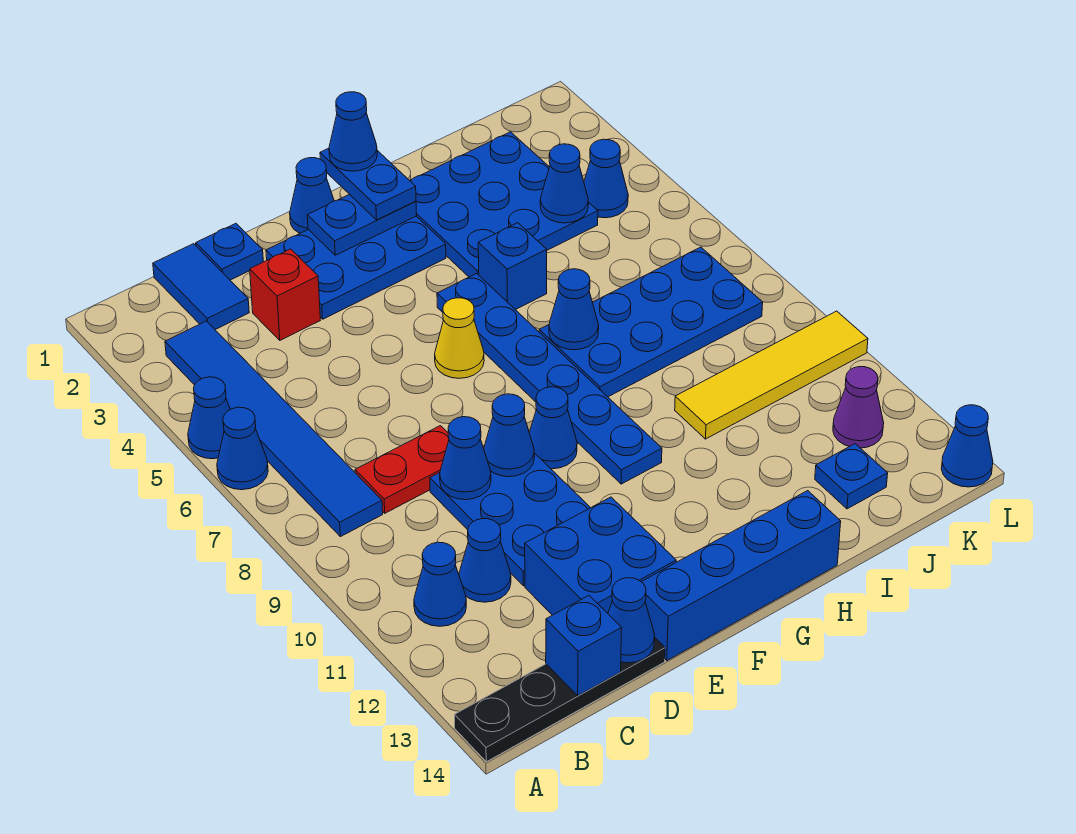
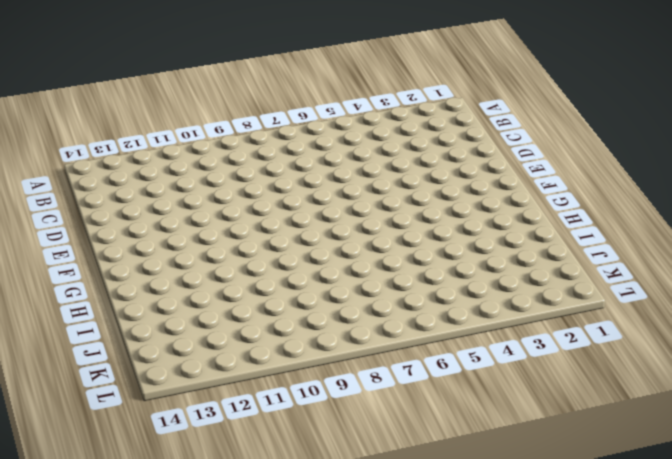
none -> blue cone A5 level 1
none -> blue cone A6 level 1
none -> black plate A14:D14 level 1
none -> blue tile B3:B8 level 1

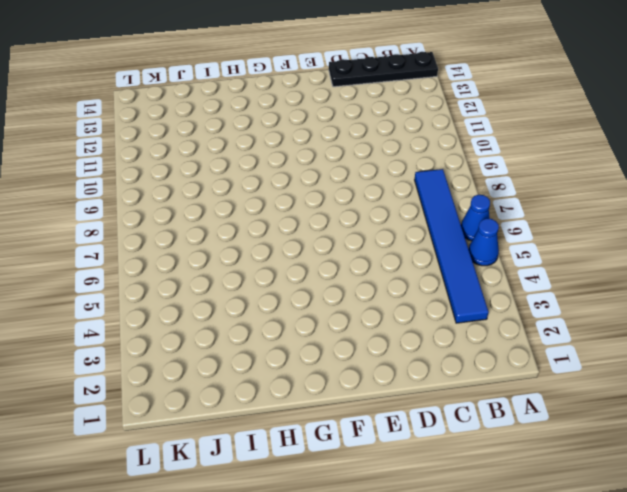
none -> blue cone B11 level 1
none -> blue tile C1:C2 level 1
none -> red plate C8:D8 level 1
none -> blue cone C11 level 1

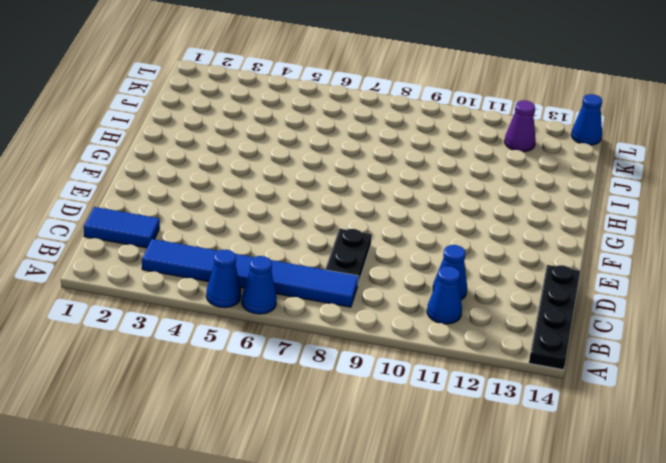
black plate C8:D8 level 1 -> red plate C8:D8 level 1
none -> blue plate D1 level 1
none -> red brick D3 level 1
none -> blue plate D9:E11 level 1
none -> blue brick D12:E13 level 1

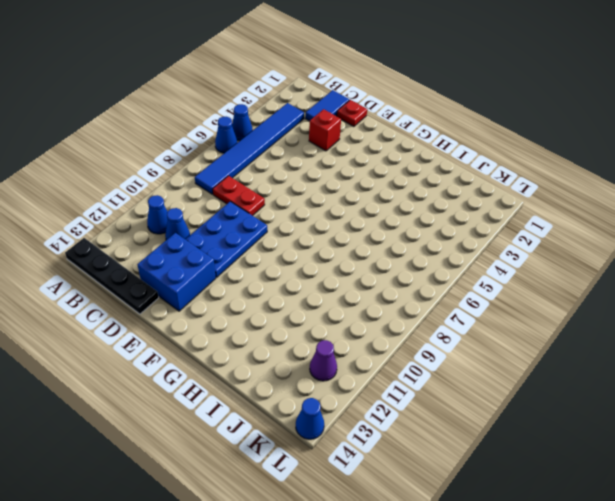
red plate D1 level 1 -> blue plate D1 level 1
none -> blue plate E2:G3 level 1
none -> blue brick E14:H14 level 1
none -> blue cone F1 level 1
none -> yellow cone F6 level 1

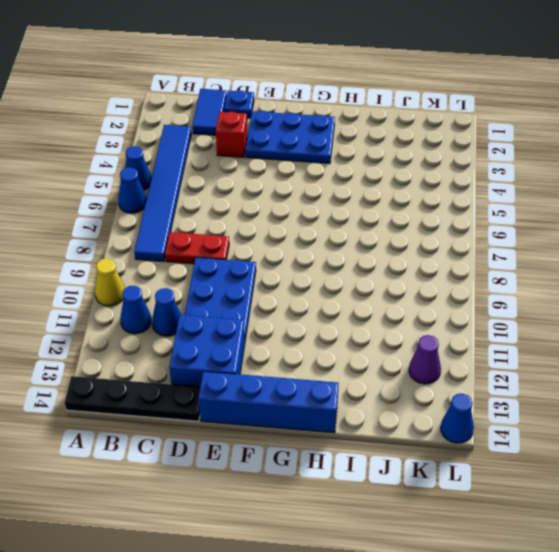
yellow cone A10 level 1 -> yellow cone F6 level 1
none -> blue cone F1 level 1
none -> blue cone F9 level 1
none -> blue plate G5:G10 level 1
none -> blue plate H2:J4 level 1

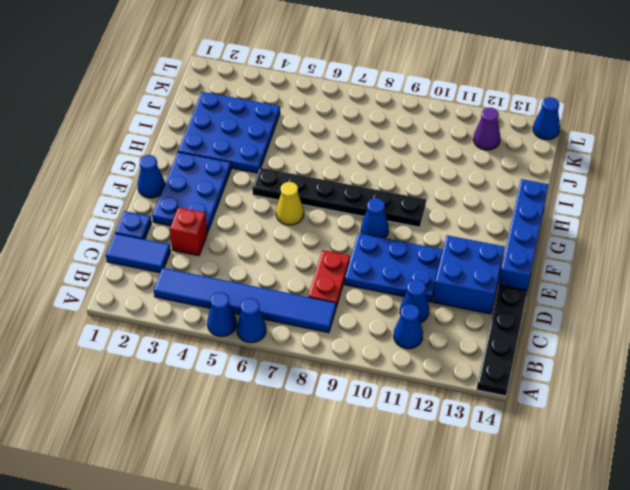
black plate G5:G10 level 1 -> blue plate G5:G10 level 1
none -> blue brick H5 level 1
none -> blue plate H7:K8 level 1
none -> yellow tile I10:L10 level 1
none -> blue plate J13 level 1

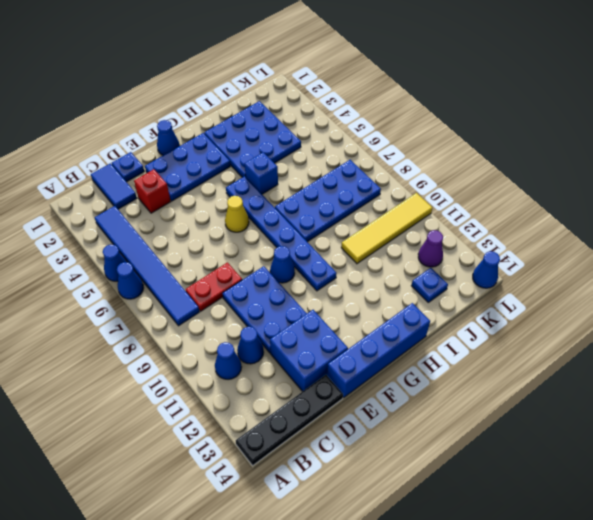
none -> blue cone K4 level 1
none -> blue brick C14 level 2
none -> blue cone D9 level 2
none -> blue cone D14 level 2

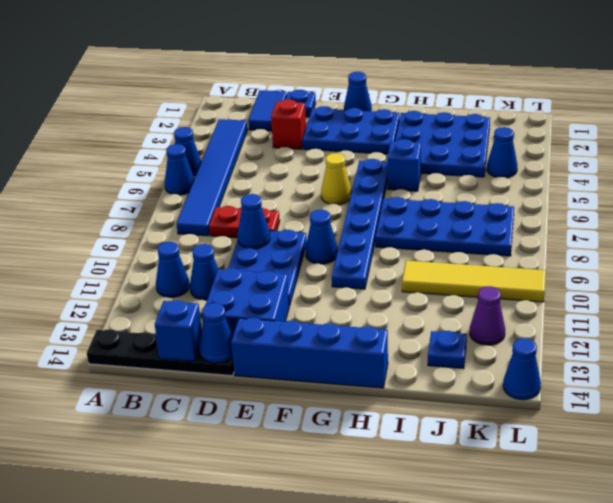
none -> blue cone E9 level 2
none -> blue plate F2:G2 level 2
none -> blue cone H7 level 2
none -> blue cone J4 level 2

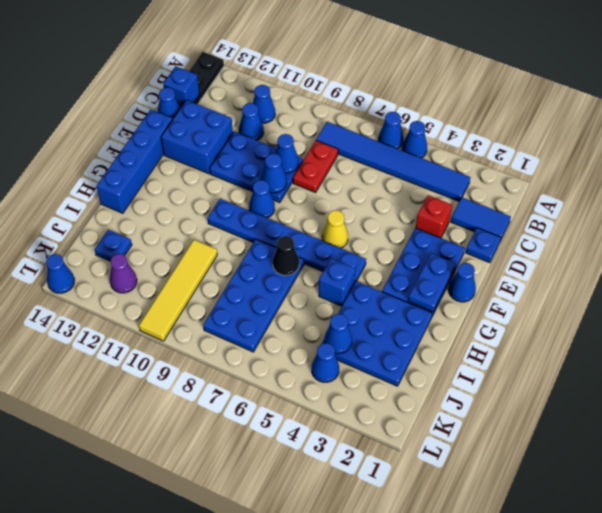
black cone H7 level 2 -> blue cone H7 level 2
none -> blue plate G1:G2 level 3
none -> blue cone G1 level 4

